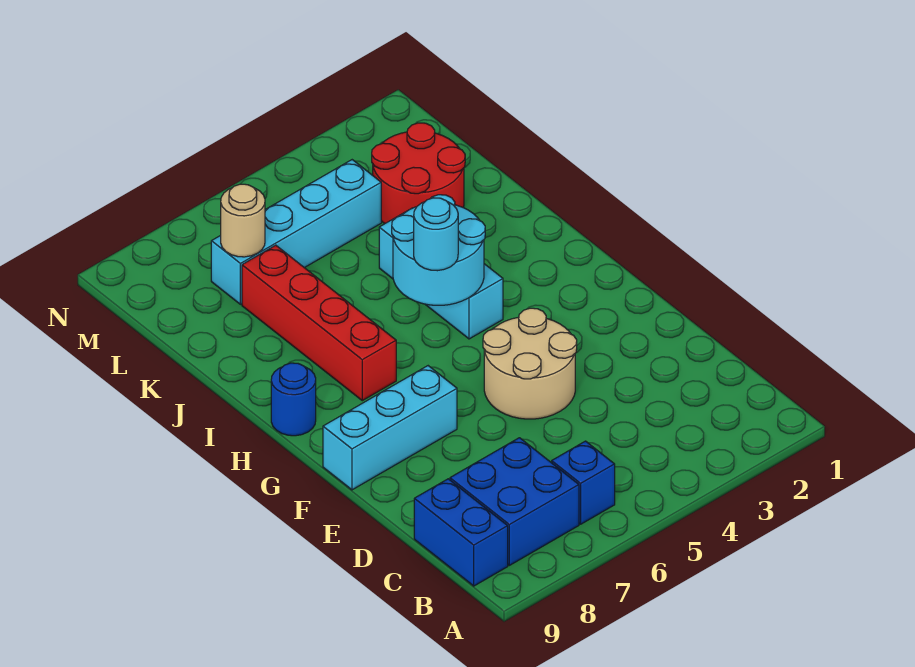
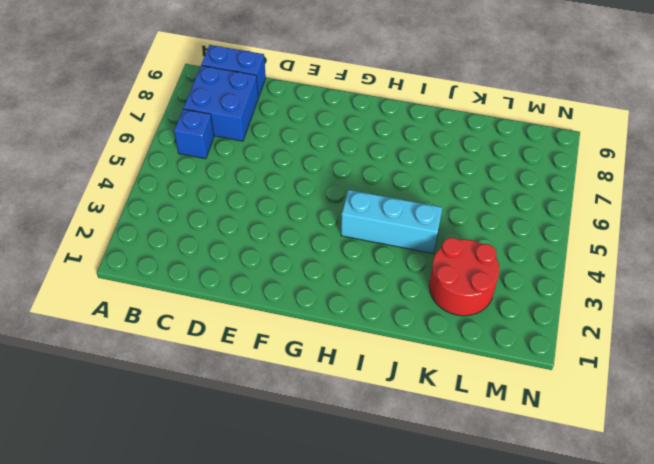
none -> tan round brick E4:F5 level 1
none -> cyan brick F7:F9 level 1
none -> red brick H7:K7 level 1

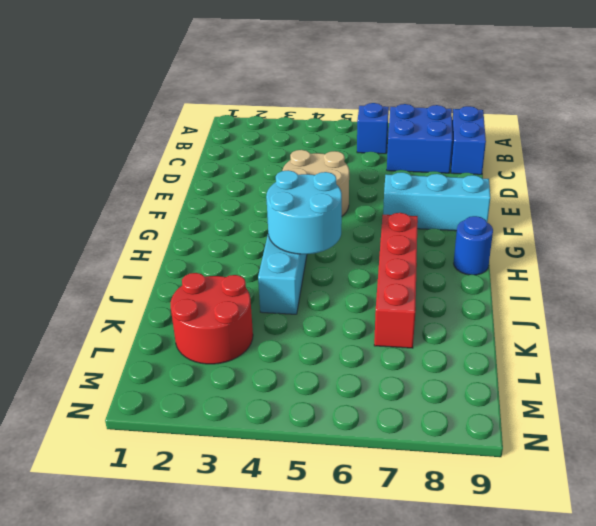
none -> cyan brick L4:L7 level 1
none -> tan round brick L7 level 2
none -> cyan round brick H5 level 3

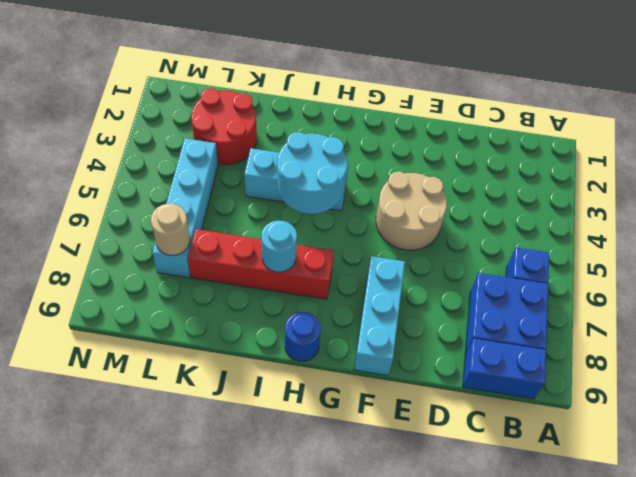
cyan round brick I7 level 2 -> cyan round brick H5 level 3

